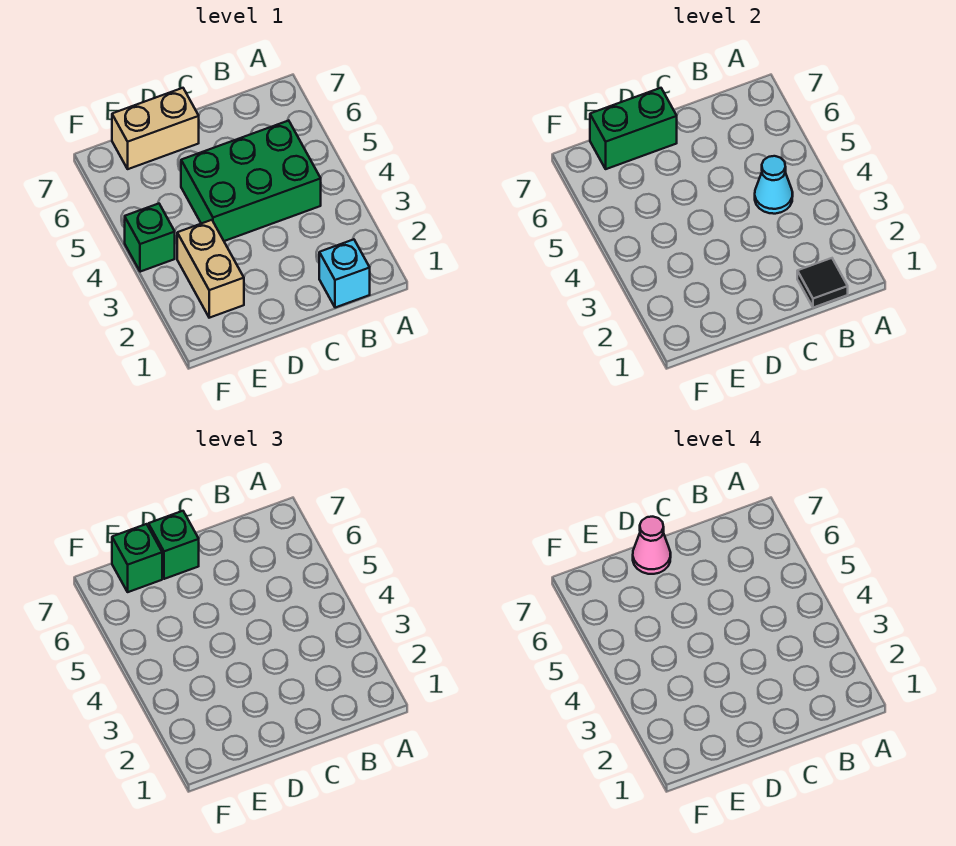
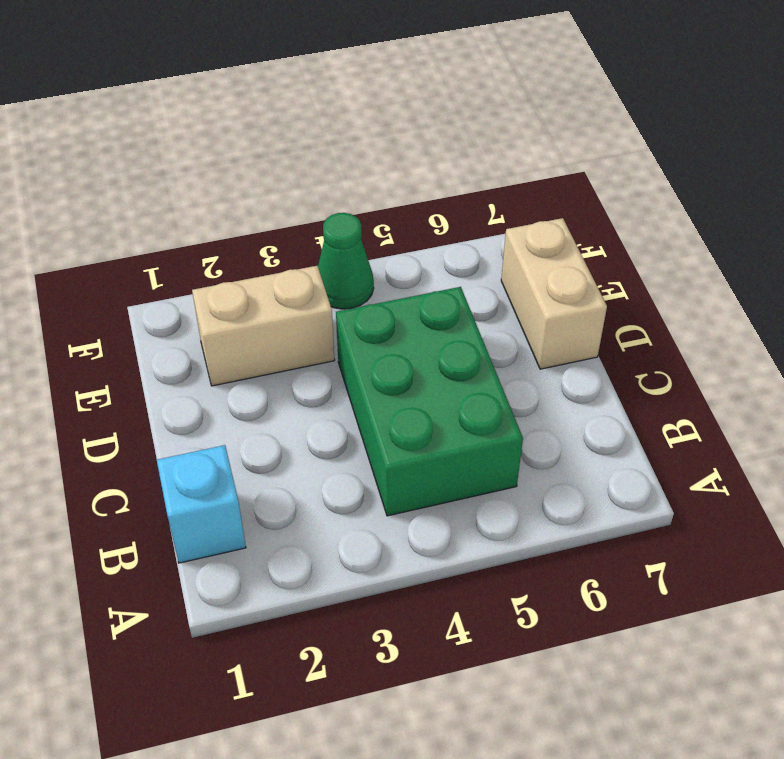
green cone F4 level 1 -> green brick F4 level 1
none -> black tile B1 level 2
none -> cyan cone B4 level 2

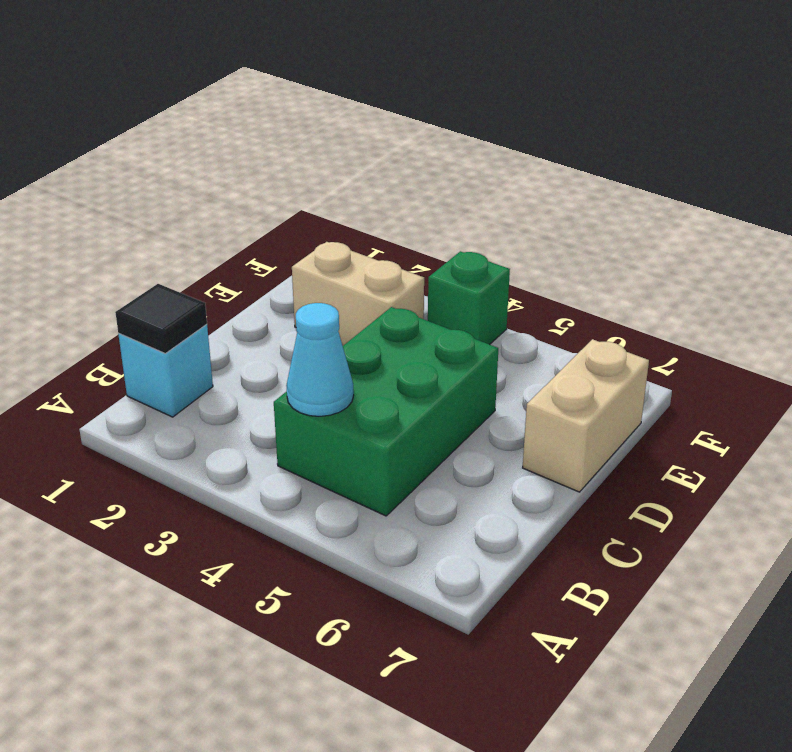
none -> green brick D7:E7 level 2
none -> green brick D7 level 3

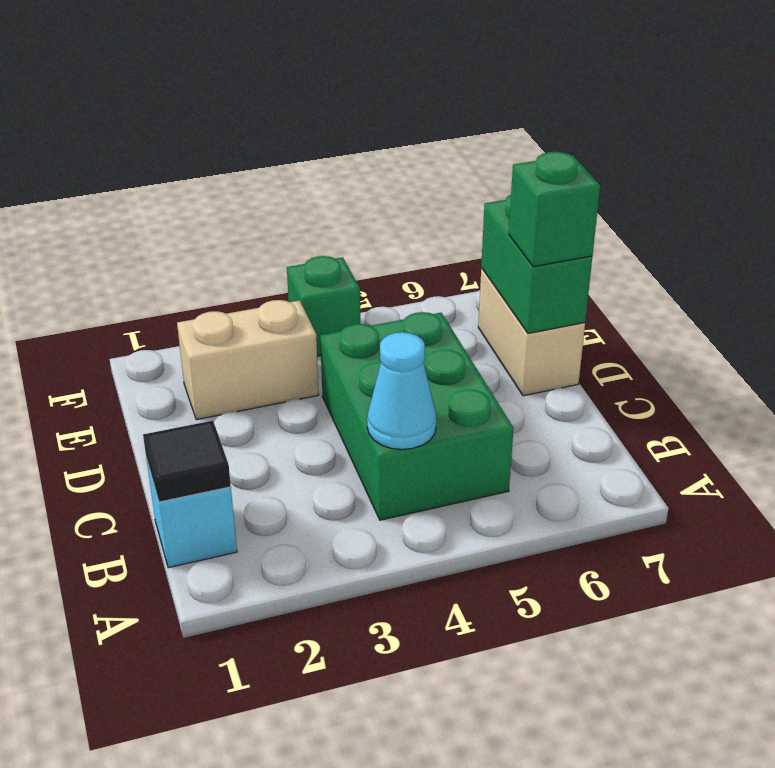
none -> green brick E7 level 3
none -> pink cone D7 level 4

